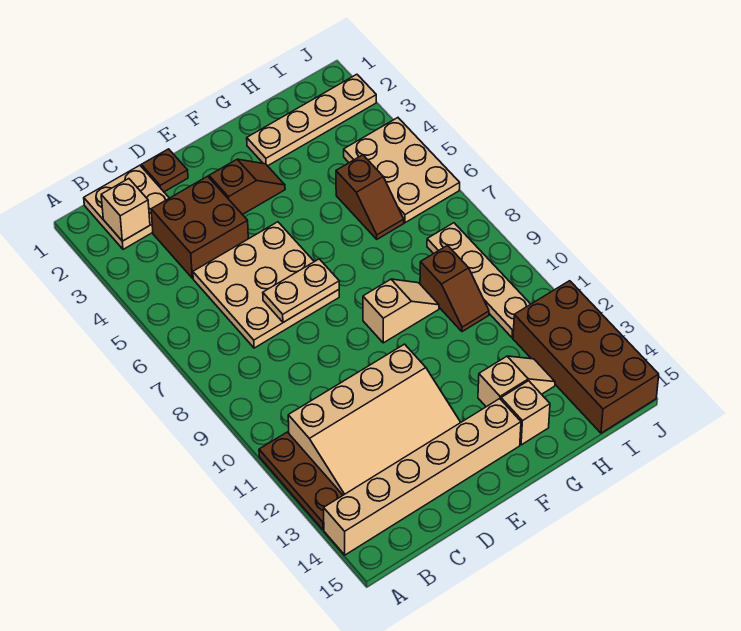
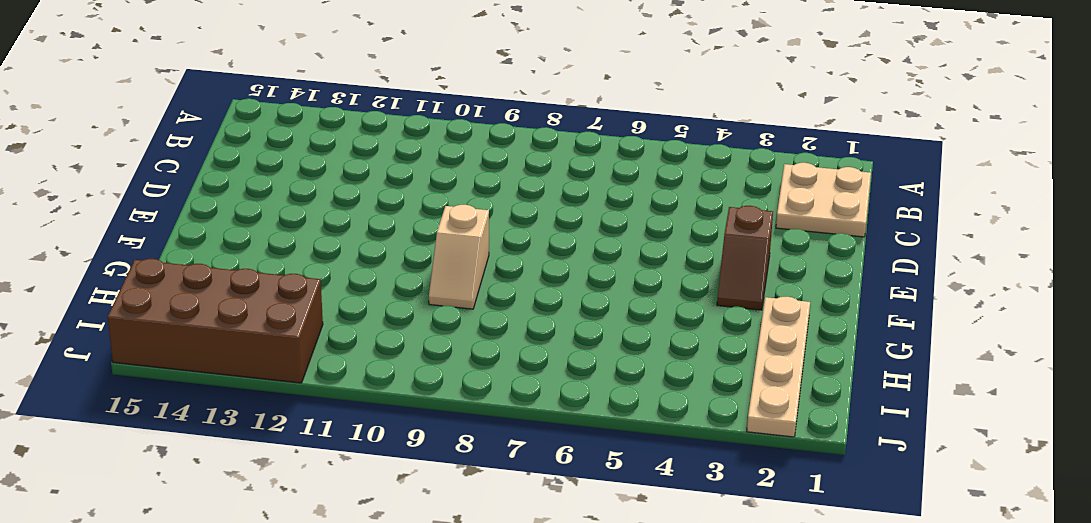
none -> brown plate A11:A13 level 1
none -> tan brick A14:F14 level 1
none -> tan slope B11:E13 level 1 top 11

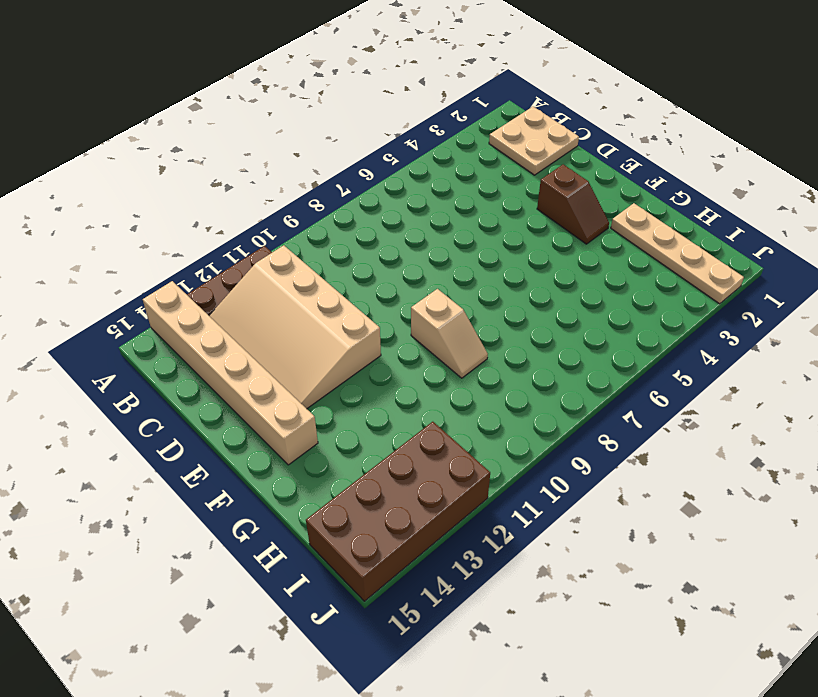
none -> brown brick C3:D4 level 1
none -> tan plate C5:E7 level 1
none -> brown plate D1 level 1

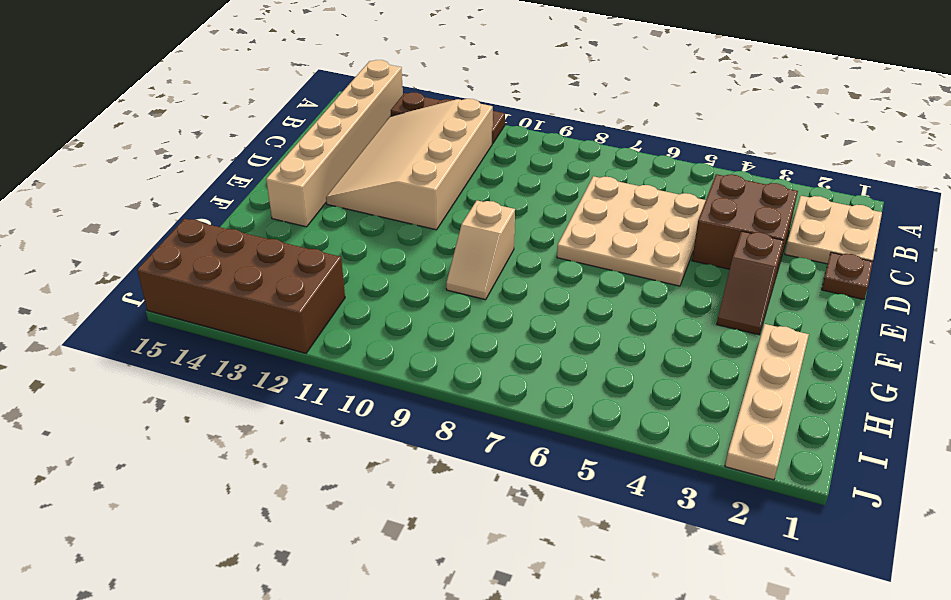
none -> tan slope G13:H13 level 1 top G
none -> tan brick G14 level 1
none -> brown slope H5:H6 level 1 top 5

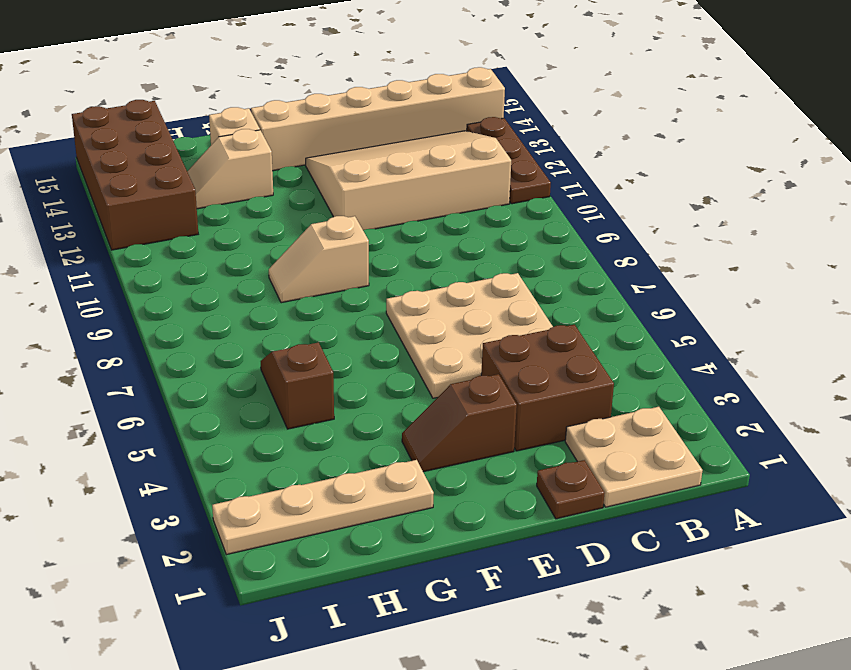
none -> brown slope H9:H10 level 1 top 9
none -> tan plate I4:J6 level 1
none -> tan plate I8:I11 level 1

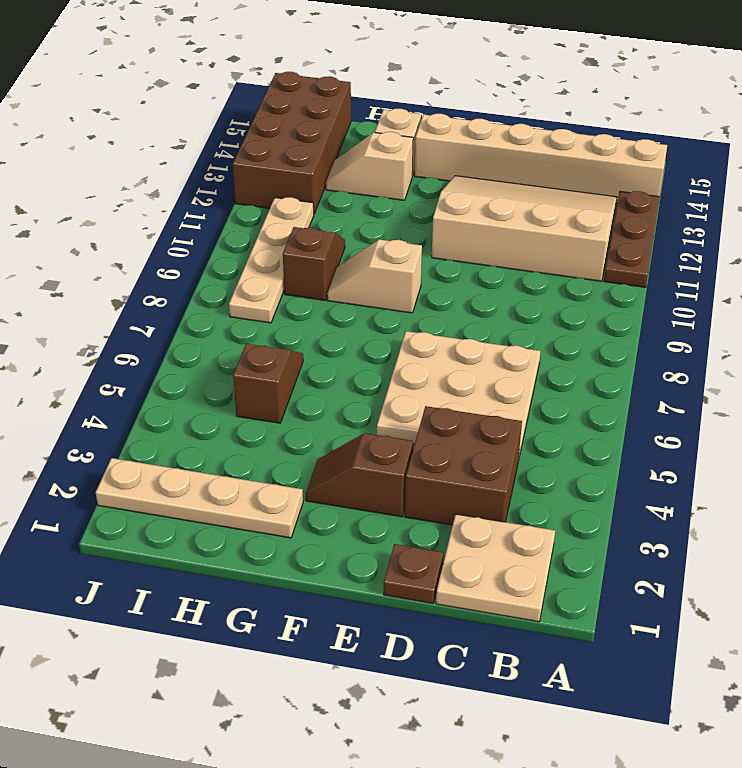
none -> tan plate I4:J6 level 1
none -> tan brick B2 level 2
none -> tan plate D7:E7 level 2

